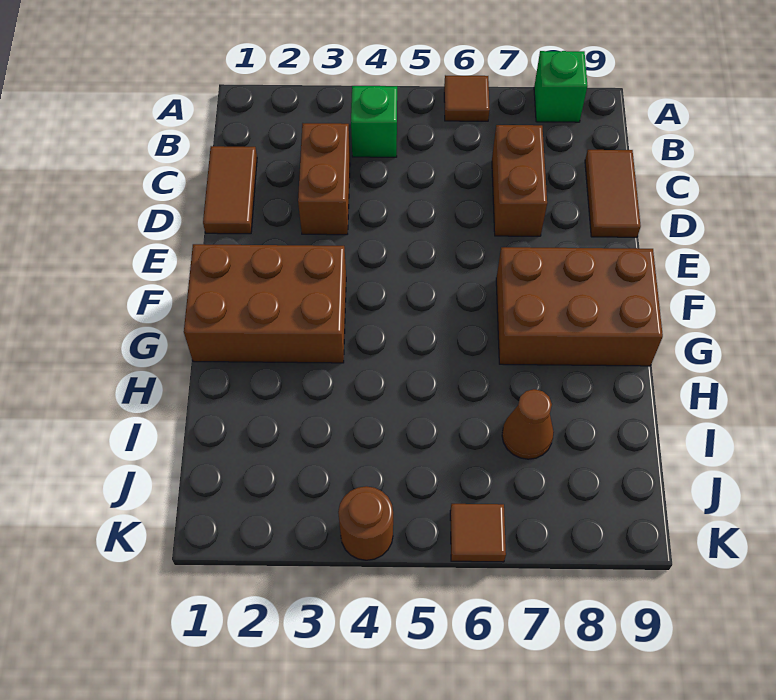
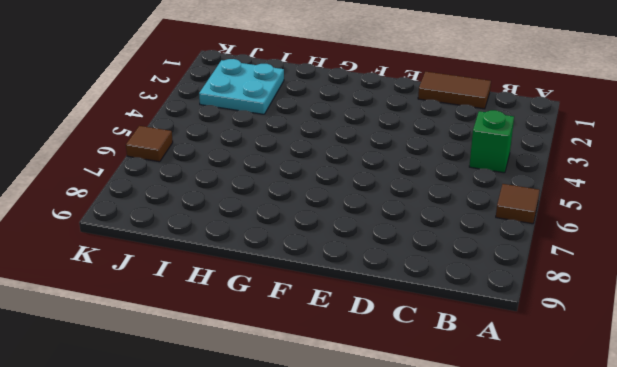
cyan plate I2:J3 level 1 -> none
none -> green brick A8 level 1
none -> brown brick C3:D3 level 1
none -> brown brick C7:D7 level 1

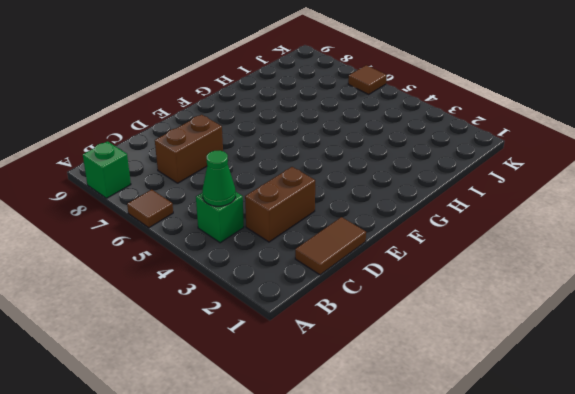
green cone B4 level 2 -> none
none -> brown tile C9:D9 level 1
none -> brown brick F1:G3 level 1
none -> brown brick F7:G9 level 1

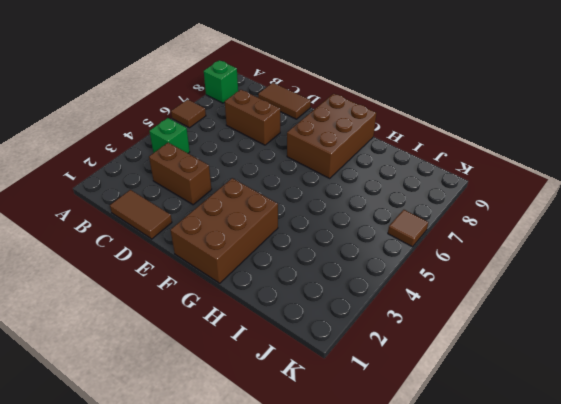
none -> brown cone I7 level 1
none -> brown round brick K4 level 1

